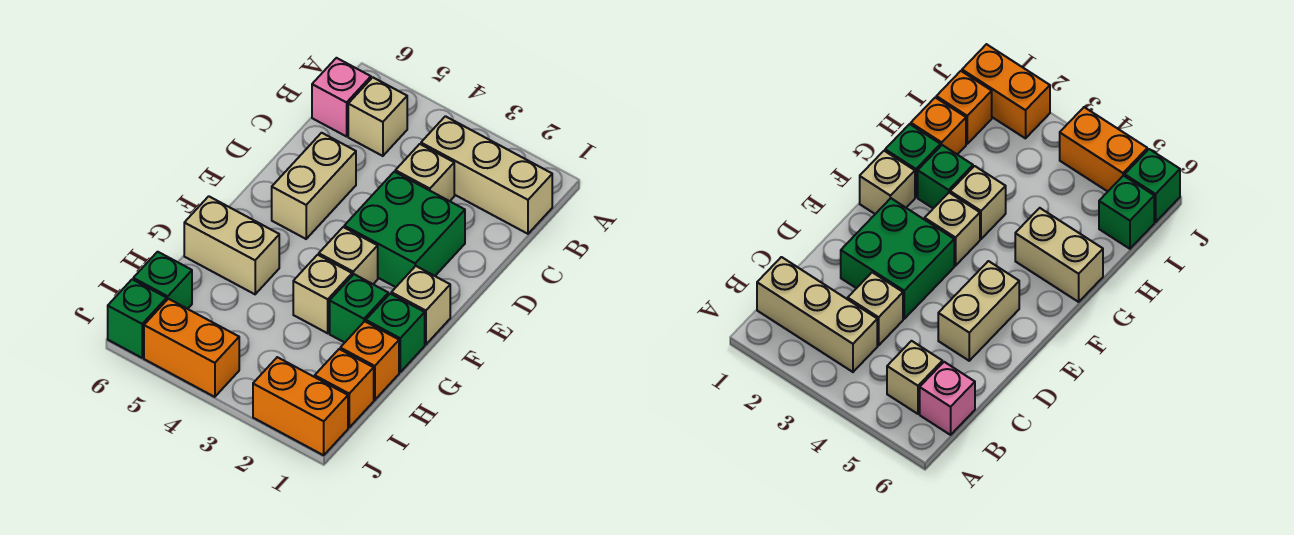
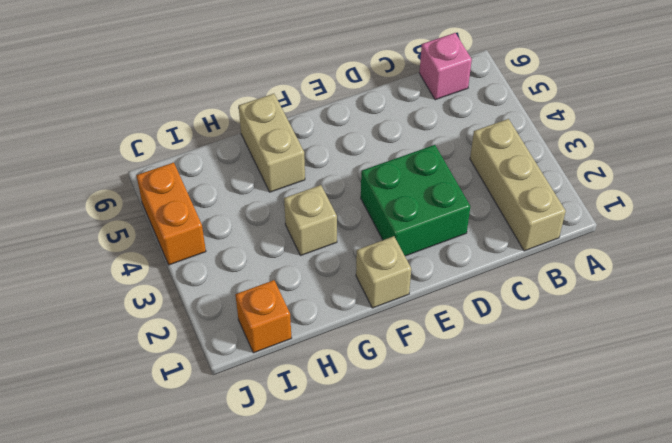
none -> tan brick B5 level 1
none -> tan brick C3 level 1
none -> tan brick D5:E5 level 1

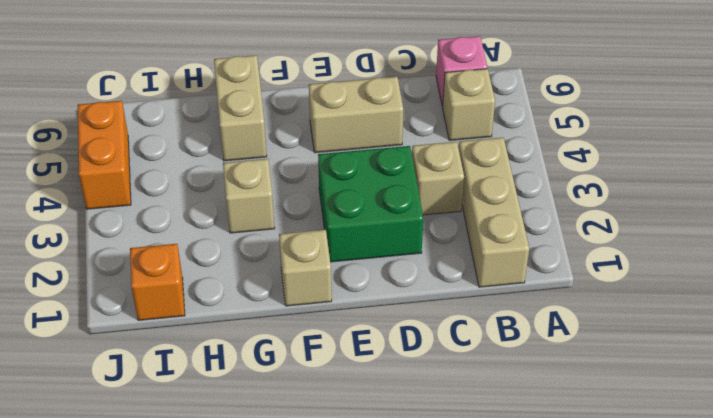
none -> tan brick F3 level 1
none -> green brick G1 level 1
none -> green brick G2 level 1

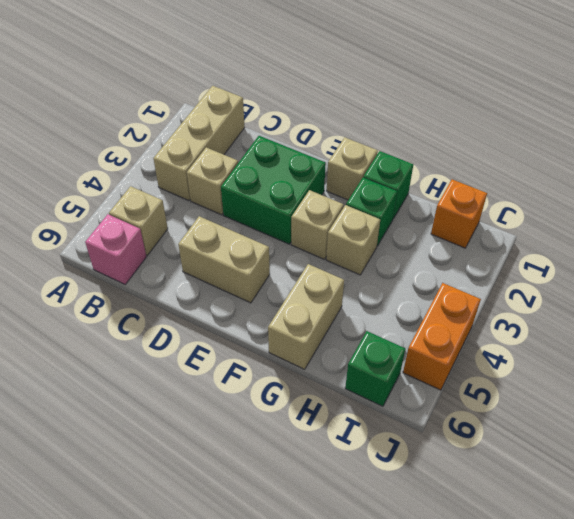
none -> orange brick H1 level 1
none -> orange brick J1:J2 level 1
none -> green brick J6 level 1

